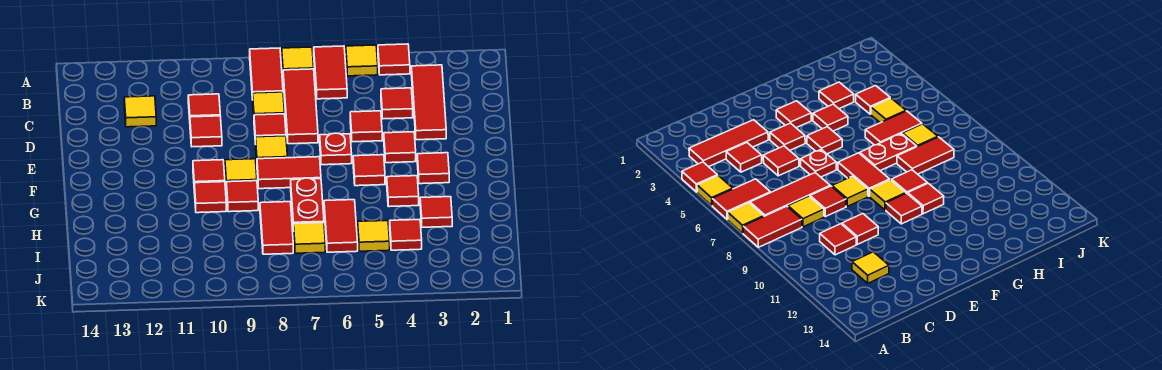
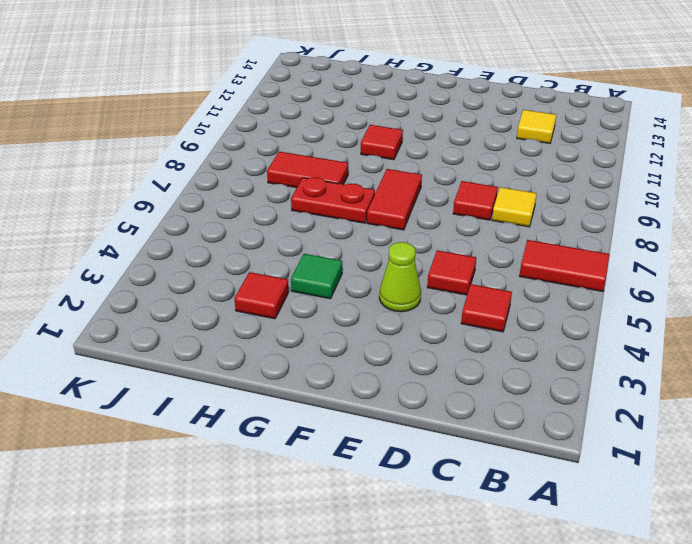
lime cone E4 level 1 -> red tile E4 level 1
green tile G4 level 1 -> red tile G4 level 1
none -> red tile A4 level 1
none -> yellow tile A5 level 1
none -> yellow tile A7 level 1
none -> red tile A8:B8 level 1

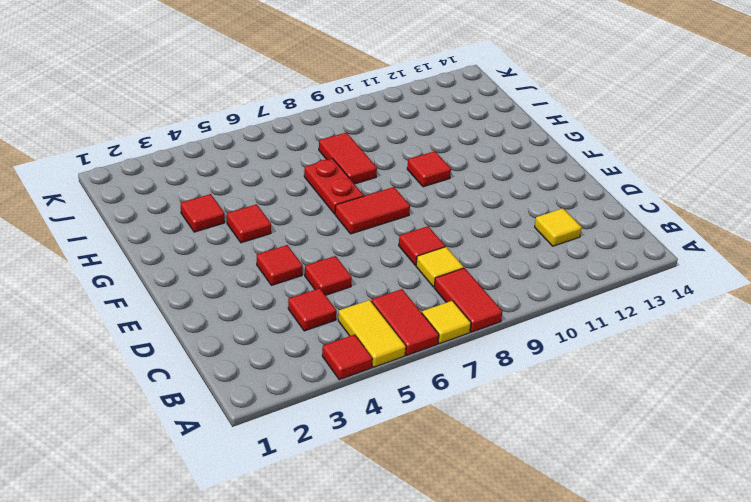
yellow tile A5:B5 level 1 -> yellow tile A5 level 1
none -> red tile B3:D3 level 1
none -> red tile B7:D7 level 1
none -> red tile C10 level 1
none -> red tile D10 level 1

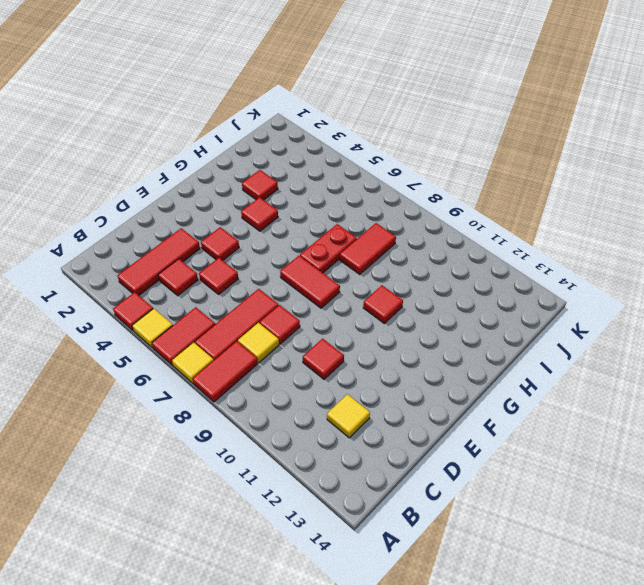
none -> red tile C10 level 1
none -> red plate E6 level 1
none -> yellow tile E8 level 1
none -> red tile F3 level 1

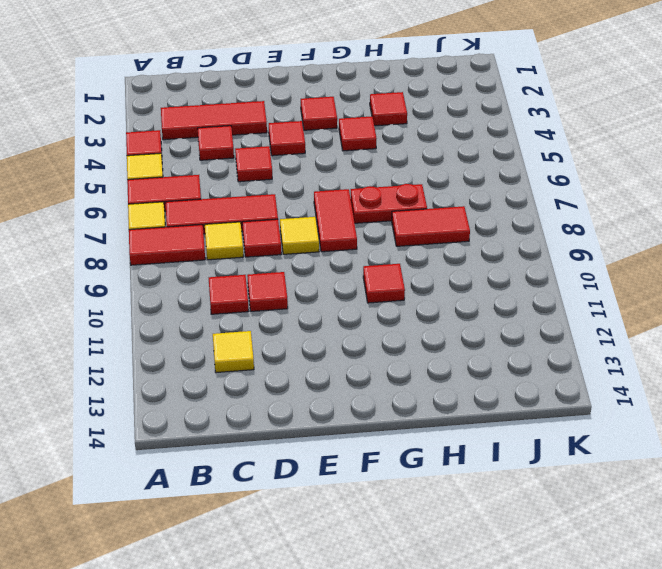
none -> red plate E6 level 1
none -> red tile F5 level 1
none -> yellow tile F9 level 1
none -> red tile F10 level 1

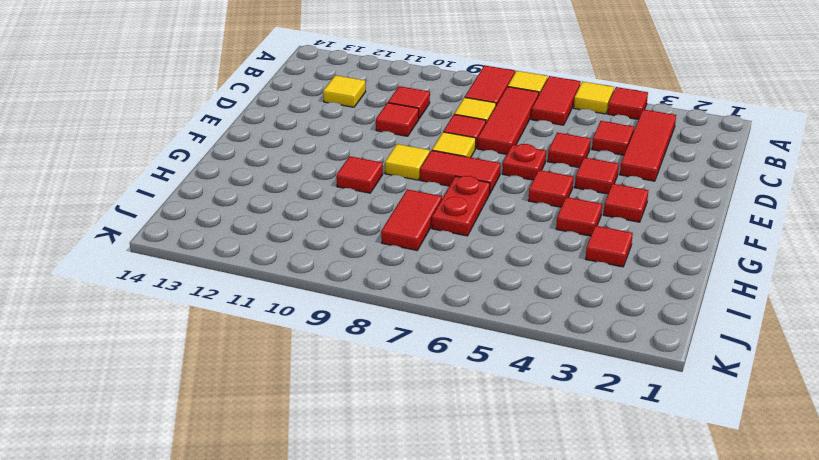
none -> red tile F10 level 1
none -> red tile G9 level 1
none -> red tile H6:I6 level 1
none -> red tile I4 level 1

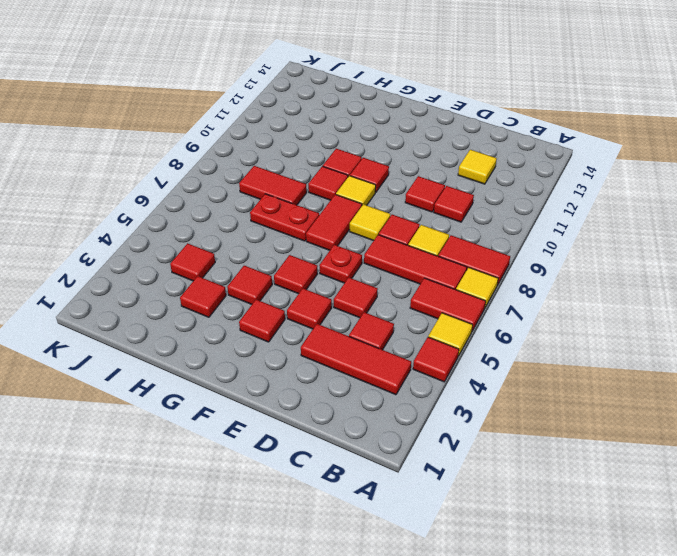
none -> red tile H6:I6 level 1
none -> yellow tile I5 level 1
none -> yellow tile I7 level 1

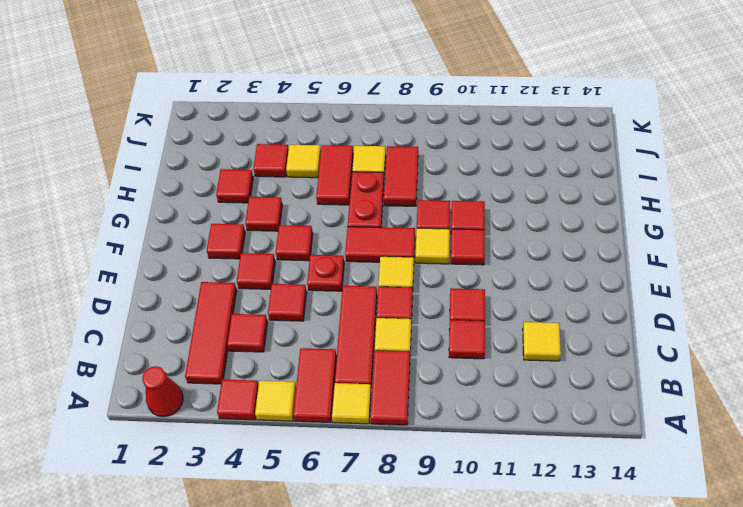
red cone A2 level 1 -> none

